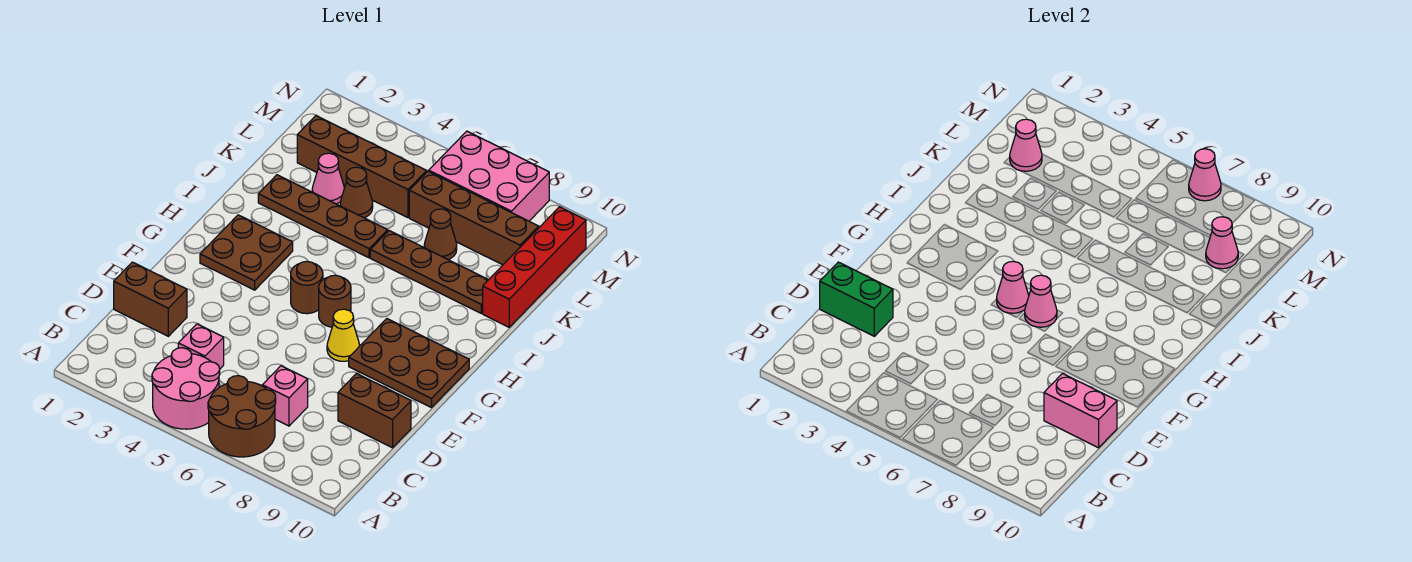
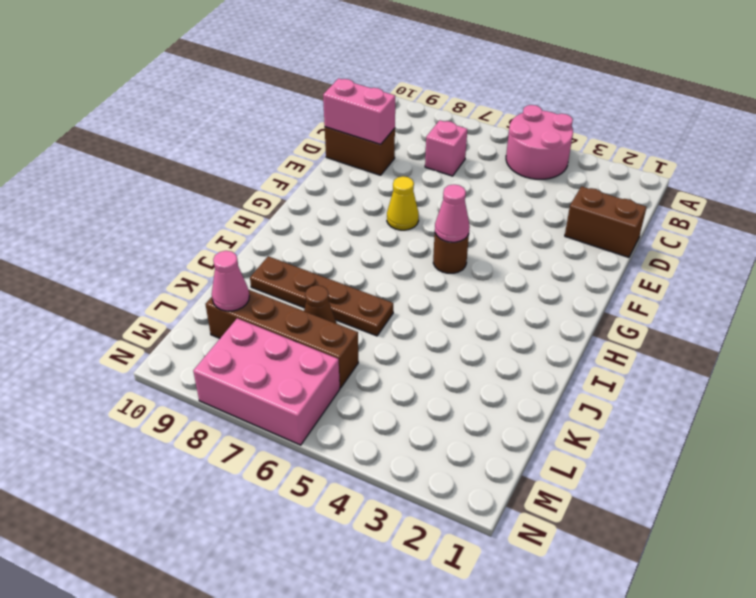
none -> brown round brick A6:B7 level 1
none -> pink brick C4 level 1
none -> brown plate F8:G10 level 1

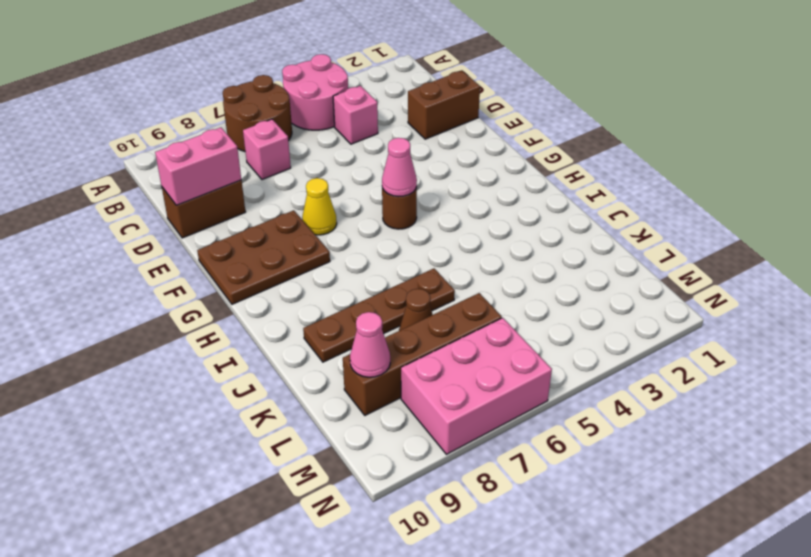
none -> brown plate G2:H3 level 1
none -> brown round brick G6 level 1
none -> brown plate J2:J5 level 1

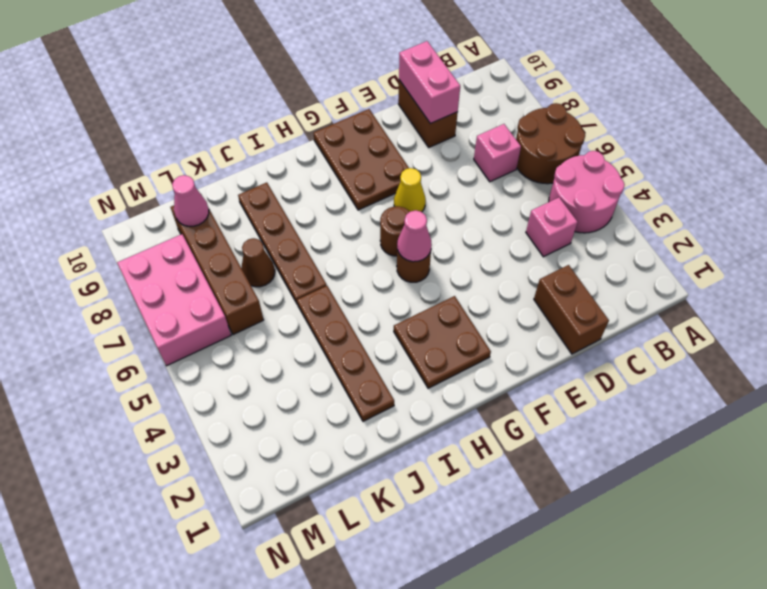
none -> red brick J10:M10 level 1
none -> pink cone K3 level 1
none -> brown cone K4 level 1

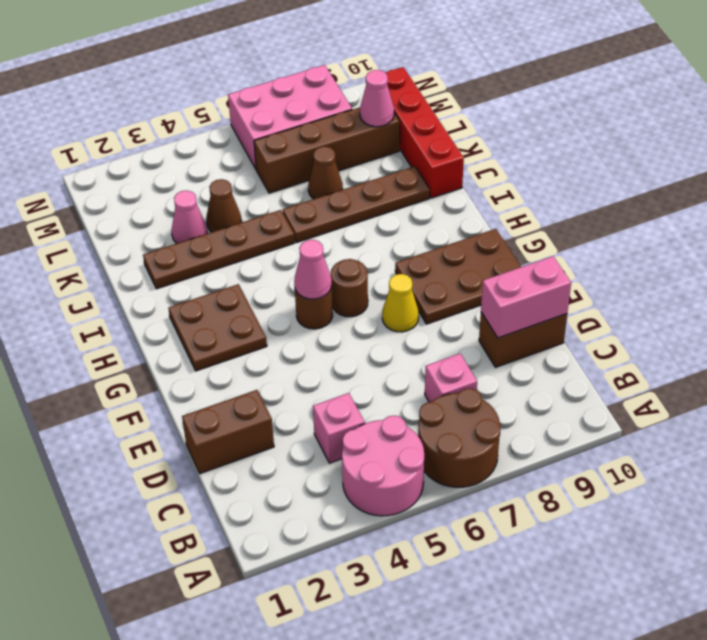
none -> brown brick L2:L5 level 1
none -> green brick D1:D2 level 2
none -> pink cone G6 level 2

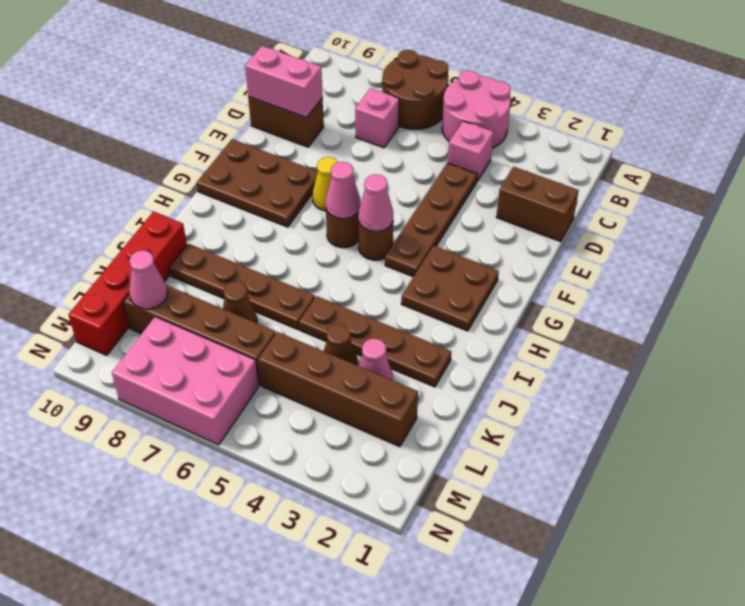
brown plate D4:G4 level 1 -> none
none -> green brick D1:D2 level 2
none -> pink cone L2 level 2
none -> pink cone N7 level 2

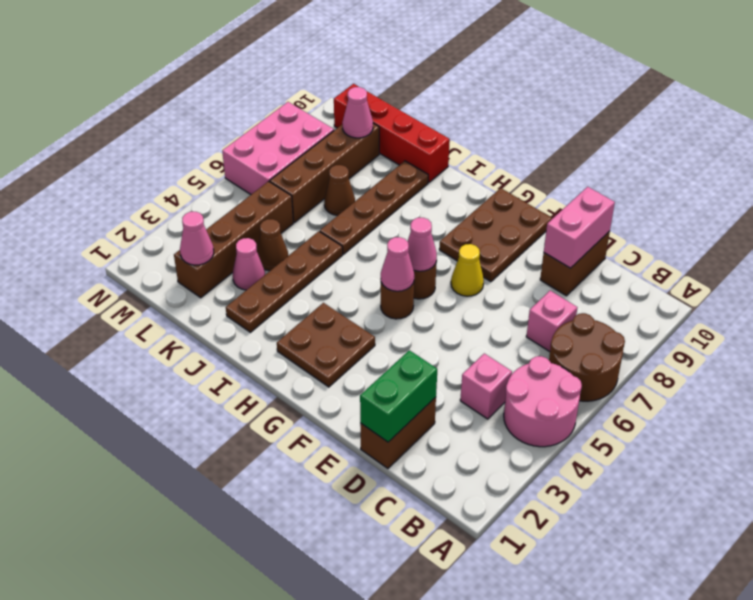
none -> pink cone N7 level 2

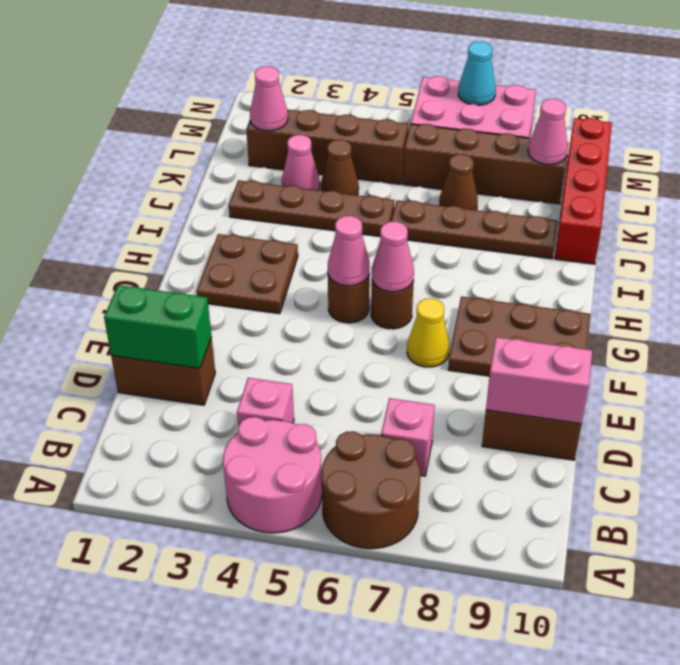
cyan cone N7 level 2 -> pink cone N7 level 2

